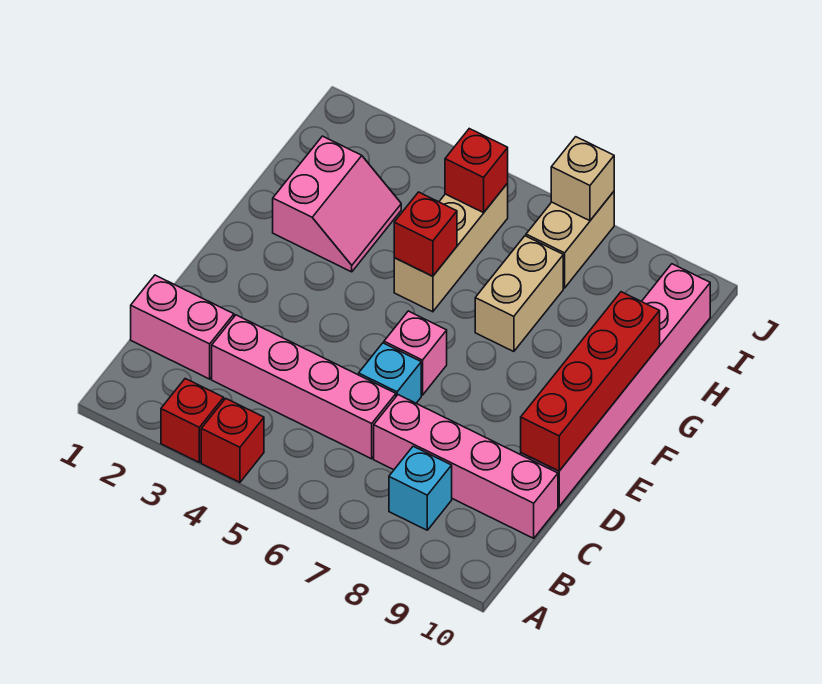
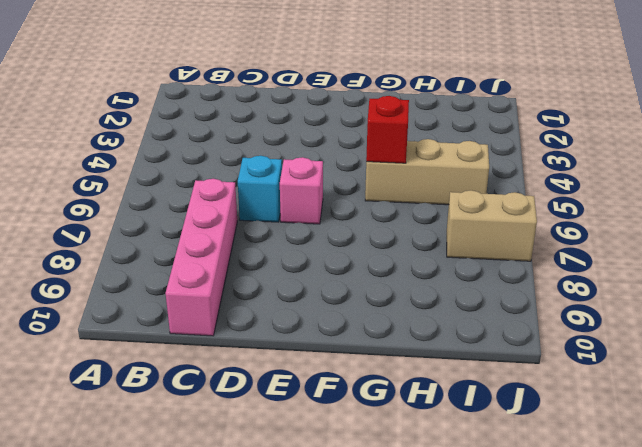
none -> red brick A3 level 1
none -> red brick A4 level 1
none -> cyan brick B8 level 1

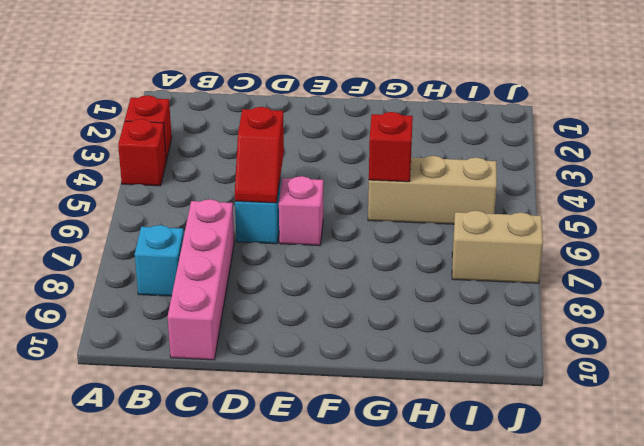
red slope D5:D6 level 2 top 5 -> none
none -> pink brick C1:C2 level 1
none -> pink brick C3:C6 level 1
none -> pink brick D10:I10 level 1

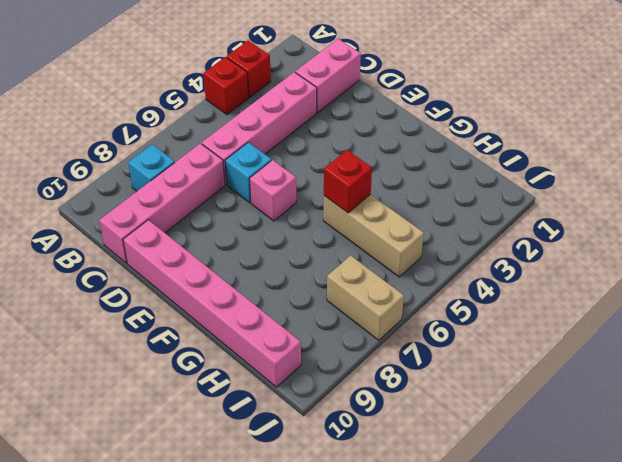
none -> pink slope G2:H3 level 1 top 2
none -> tan brick G7:H7 level 1
none -> red brick D10:G10 level 2

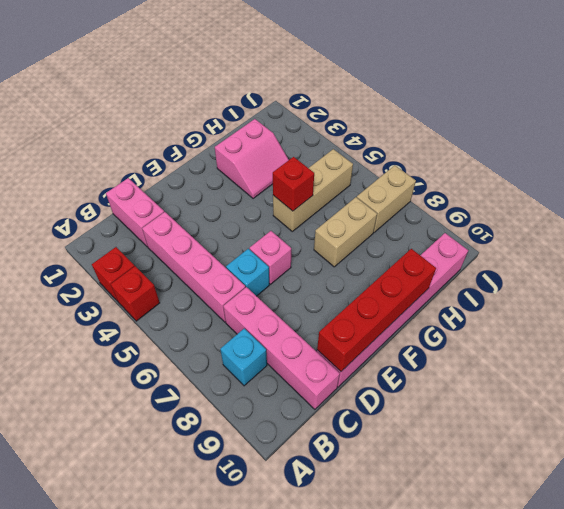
none -> red brick I5 level 2
none -> tan brick J7 level 2

